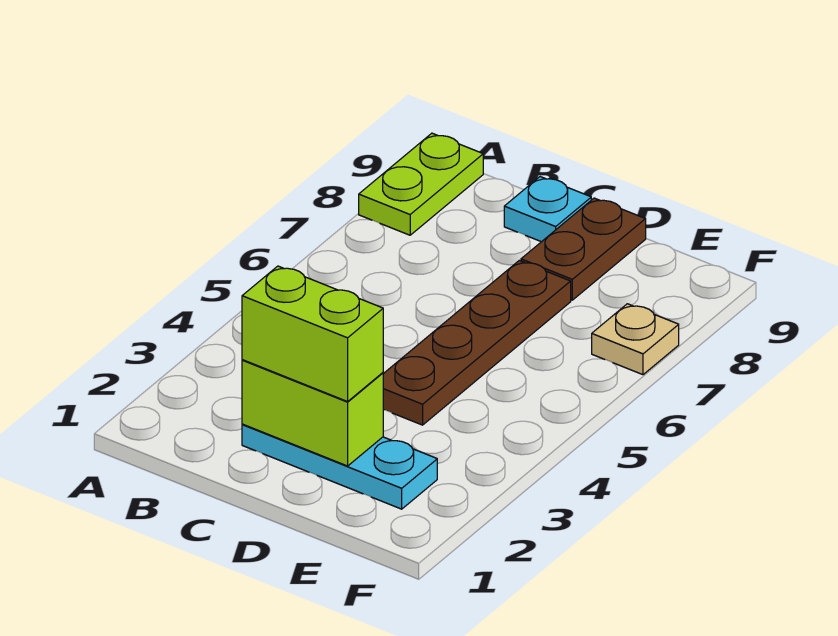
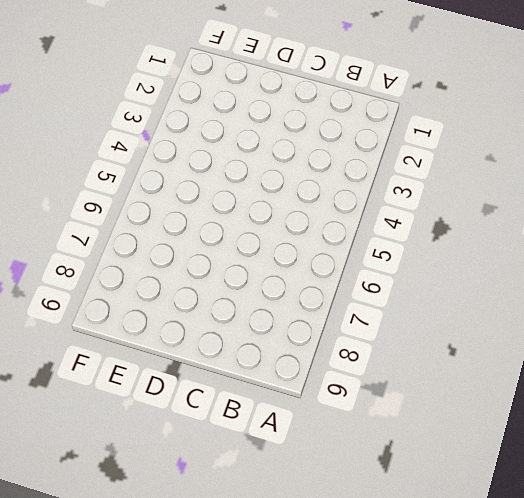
none -> lime plate A8:A9 level 1
none -> cyan plate C2:E2 level 1

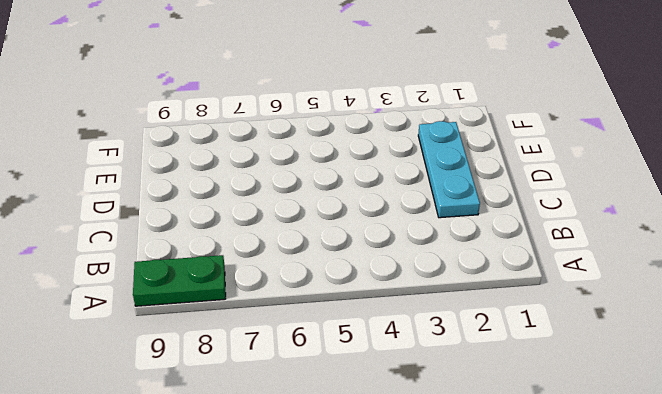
green plate A8:A9 level 1 -> lime plate A8:A9 level 1
none -> cyan plate C9 level 1
none -> brown plate D4:D7 level 1

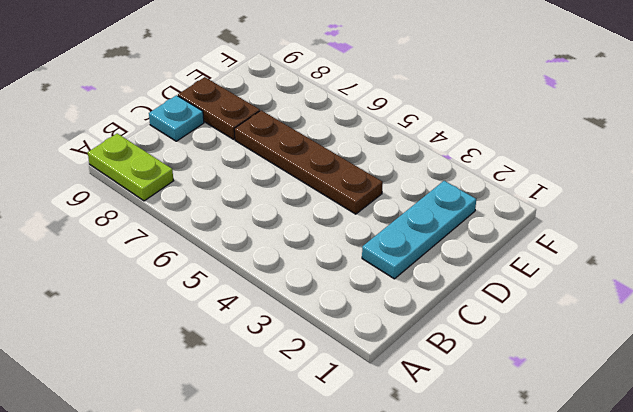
none -> tan plate F7 level 1
none -> lime brick C2:D2 level 2

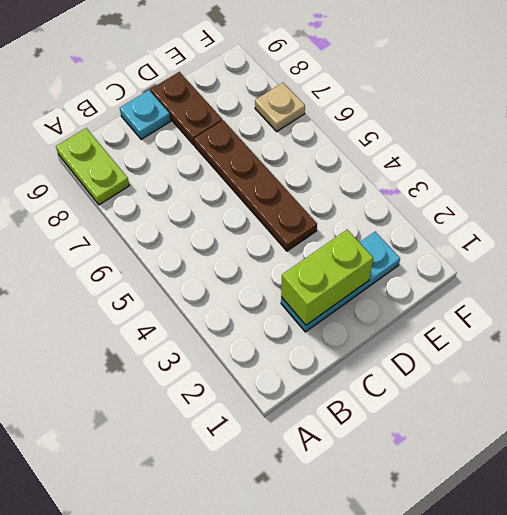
none -> lime brick C2:D2 level 3

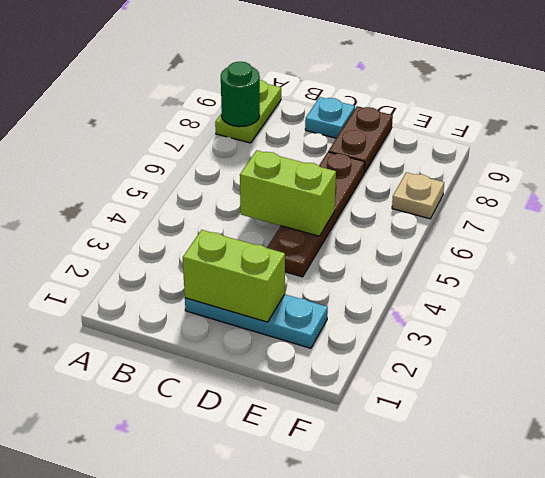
green round brick A8 level 2 -> none
lime brick C5:D5 level 2 -> lime brick C2:D2 level 3

